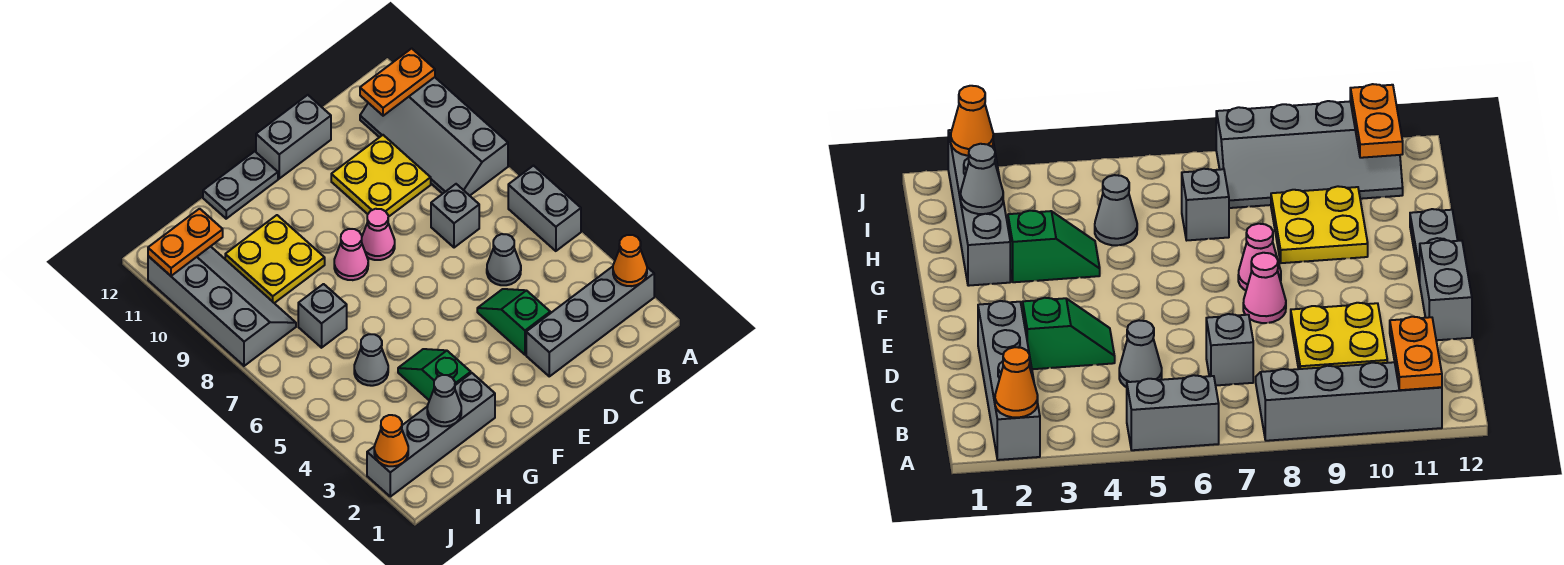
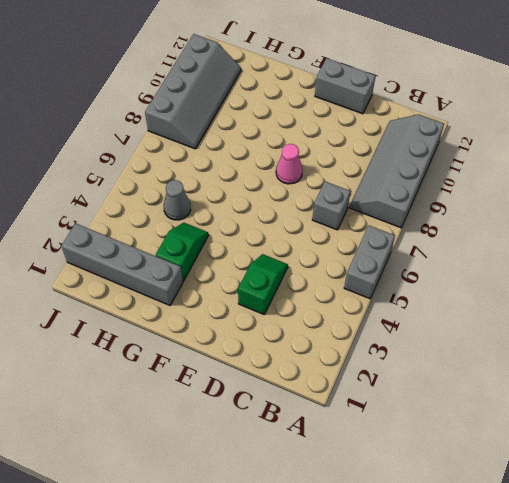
none -> grey brick A2:D2 level 1
none -> grey cone C5 level 1
none -> yellow plate C9:D10 level 1

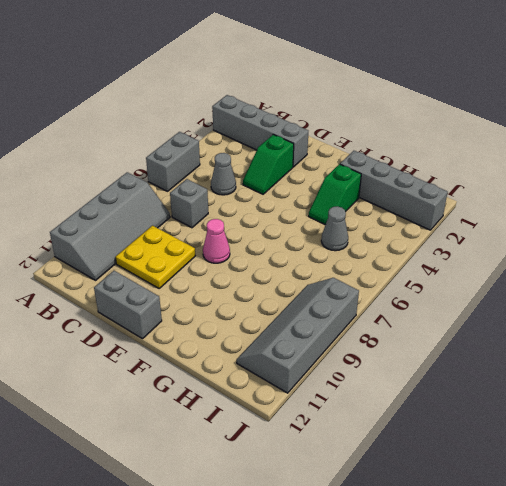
none -> pink cone F8 level 1
none -> grey plate F12:G12 level 1
none -> yellow plate G9:H10 level 1

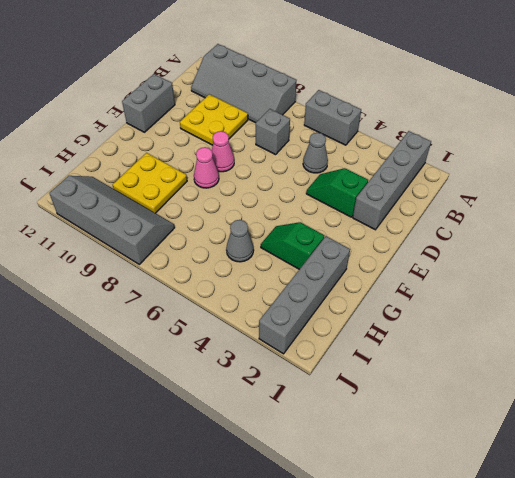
none -> grey plate F12:G12 level 1
none -> grey brick H7 level 1
none -> orange cone A2 level 2

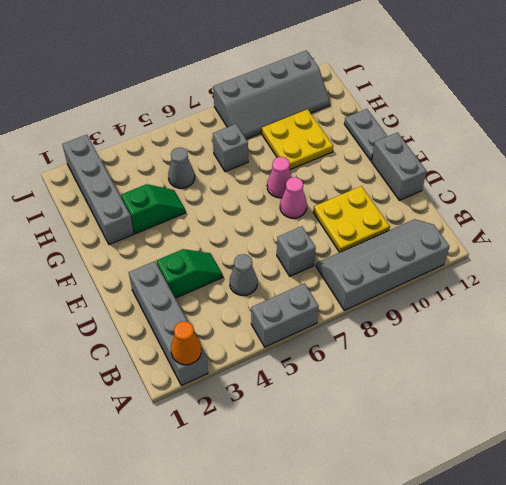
none -> orange plate A11:B11 level 2
none -> grey cone H2 level 2
none -> orange plate I11:J11 level 2

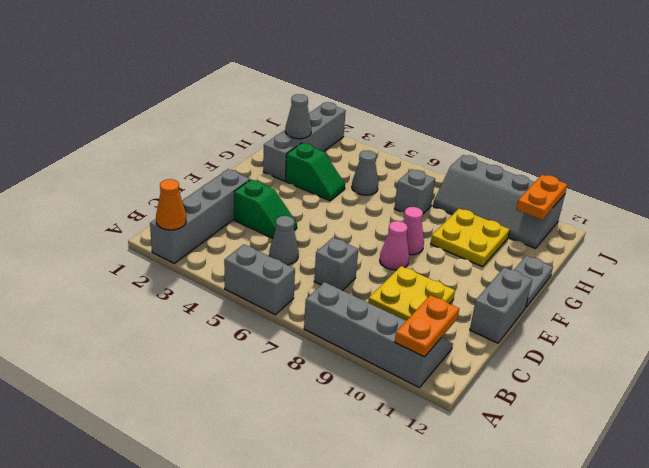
none -> orange cone J2 level 2

